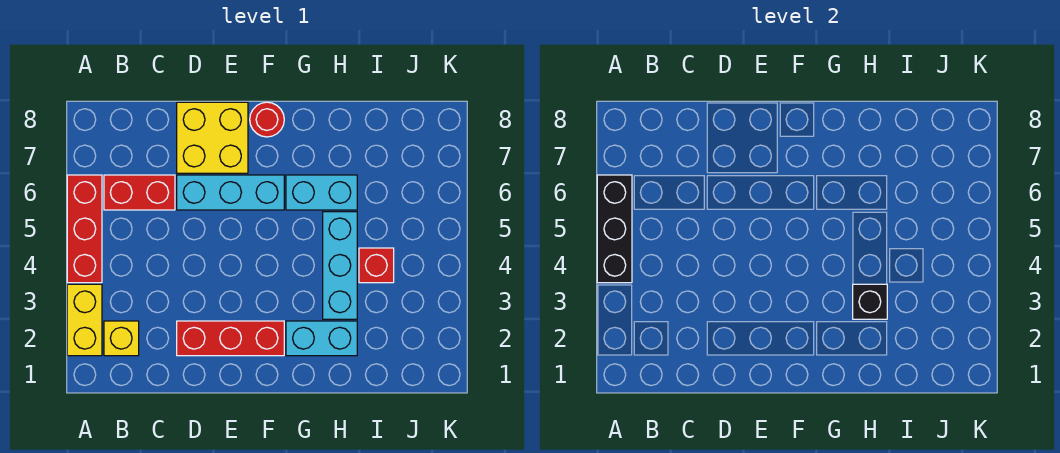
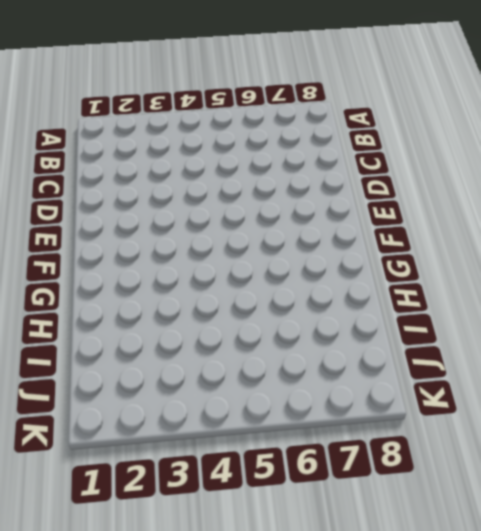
none -> yellow brick A2:A3 level 1
none -> red brick A4:A6 level 1
none -> yellow brick B2 level 1

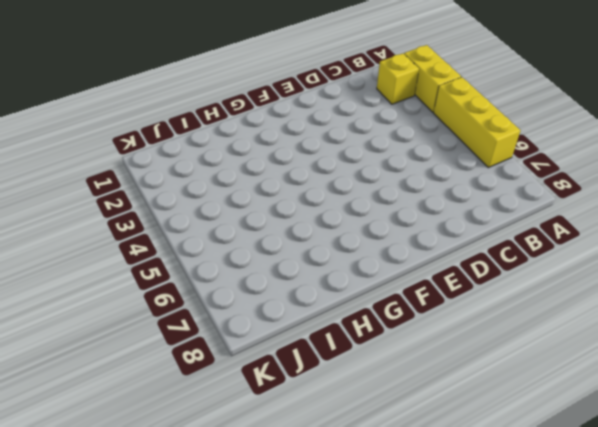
yellow brick A4:A6 level 1 -> red brick A4:A6 level 1
none -> red brick B6:C6 level 1
none -> red brick D2:F2 level 1
none -> cyan brick D6:F6 level 1

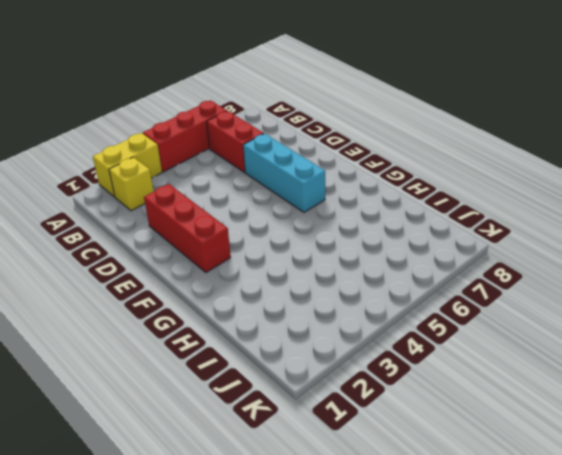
none -> yellow brick D7:E8 level 1
none -> red round brick F8 level 1
none -> cyan brick G2:H2 level 1

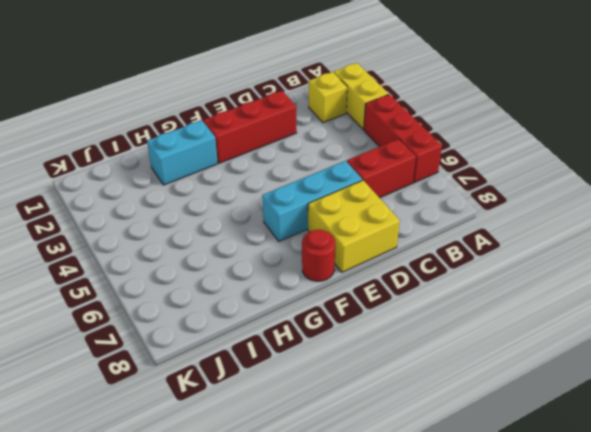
none -> cyan brick G6:H6 level 1
none -> cyan brick H3:H5 level 1
none -> red brick I4 level 1

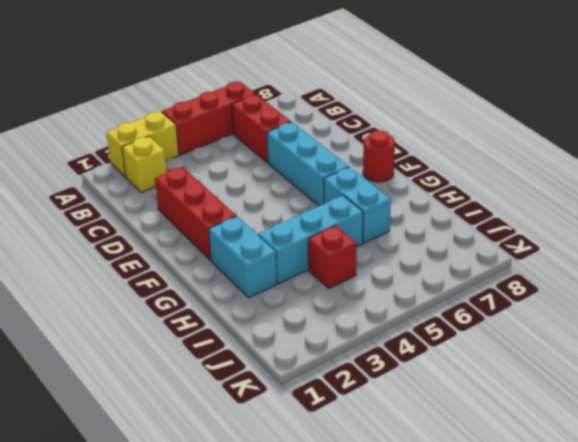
none -> yellow brick D7:E8 level 1
none -> black brick A4:A6 level 2
none -> black brick H3 level 2

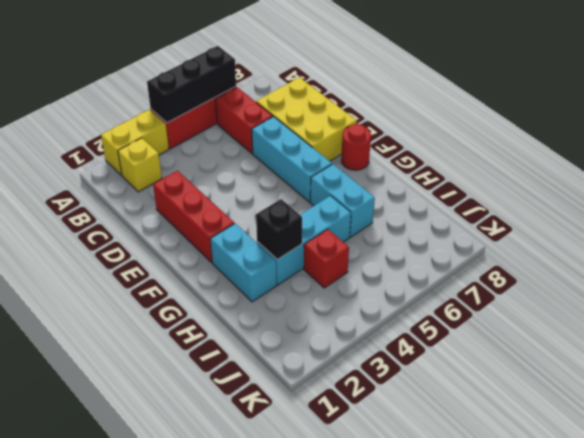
yellow brick C7:E8 level 1 -> yellow brick D7:E8 level 1

